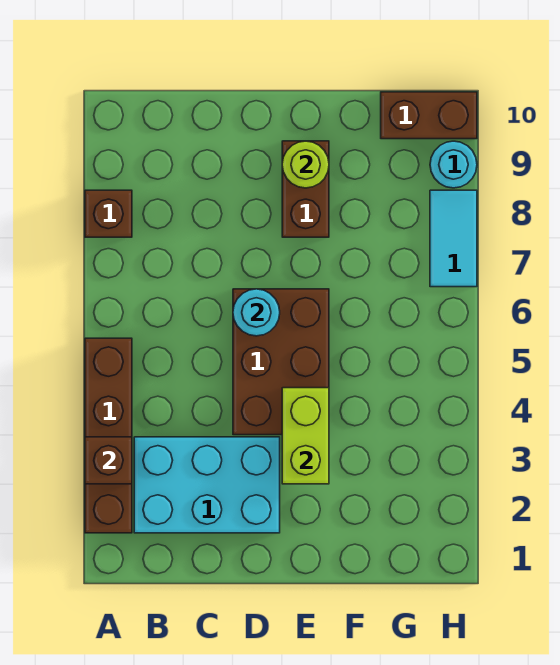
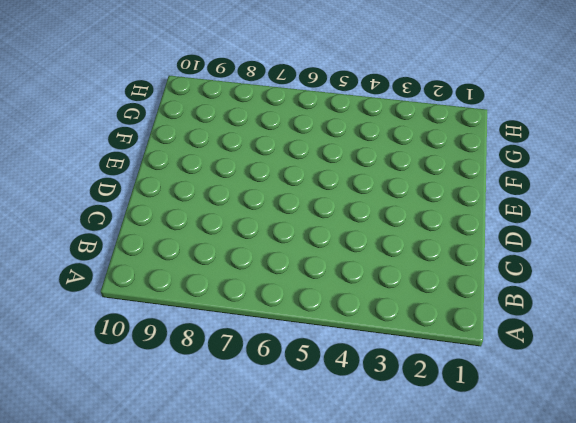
none -> brown brick A2:A5 level 1
none -> brown brick A8 level 1
none -> cyan brick B2:D3 level 1

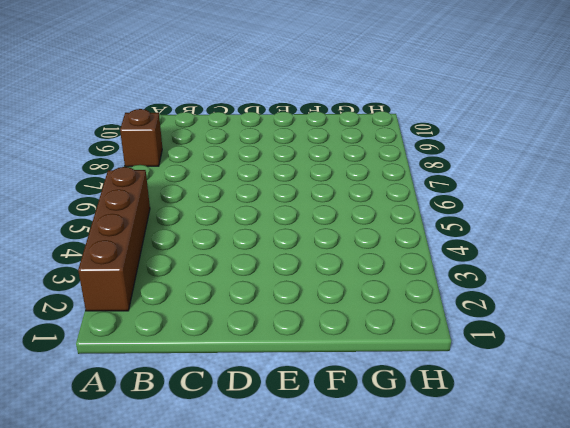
none -> cyan brick B2:D3 level 1
none -> brown brick D4:E6 level 1
none -> brown brick E8:E9 level 1

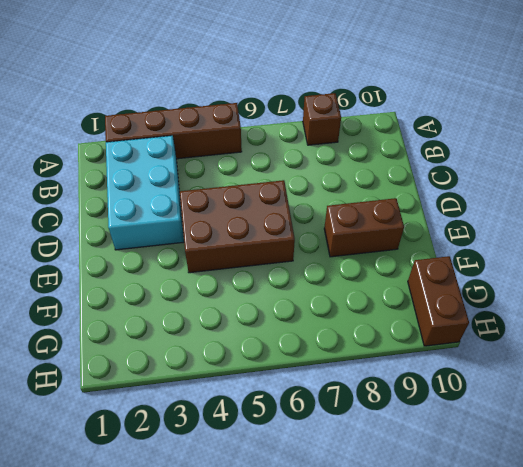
none -> cyan tile H7:H8 level 1
none -> cyan round brick H9 level 1
none -> brown brick A3 level 2

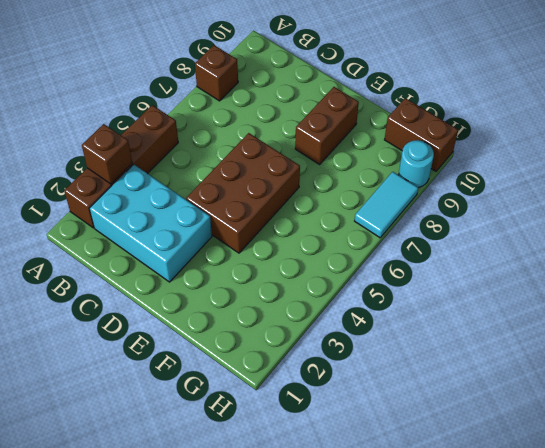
none -> cyan round brick D6 level 2
none -> lime brick E3:E4 level 2
none -> lime round brick E9 level 2

